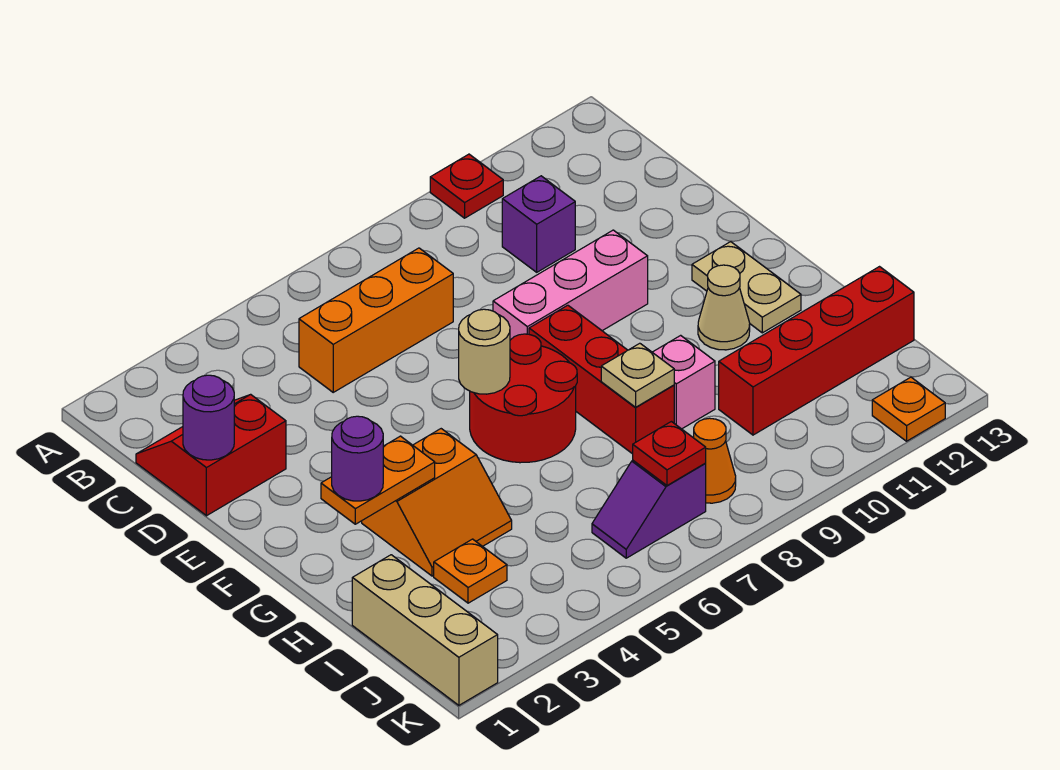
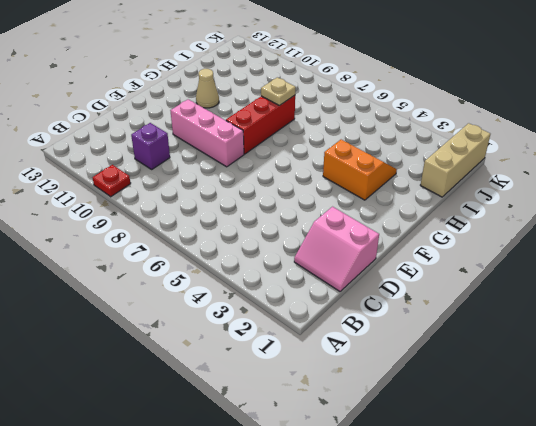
pink slope C1:D2 level 1 top D -> red slope C1:D2 level 1 top D
none -> orange brick C5:C7 level 1
none -> red round brick F6:G7 level 1
none -> tan plate F12:G12 level 1

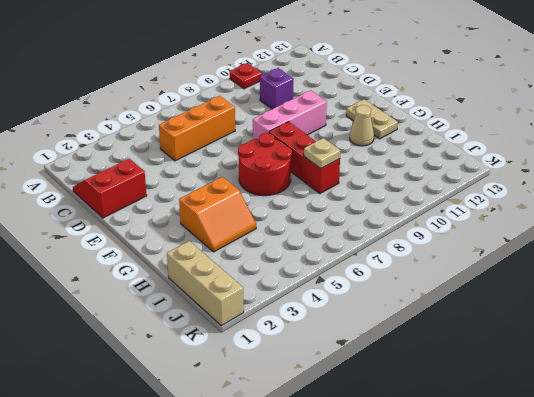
none -> pink brick H9 level 1
none -> orange plate I3 level 1
none -> red brick I10:I13 level 1

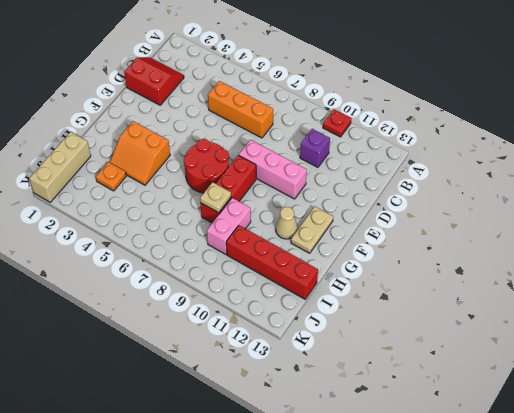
pink brick H9:I9 level 1 -> pink brick H9 level 1
none -> purple slope J6:J7 level 1 top 7
none -> orange cone J8 level 1
none -> orange plate K12 level 1

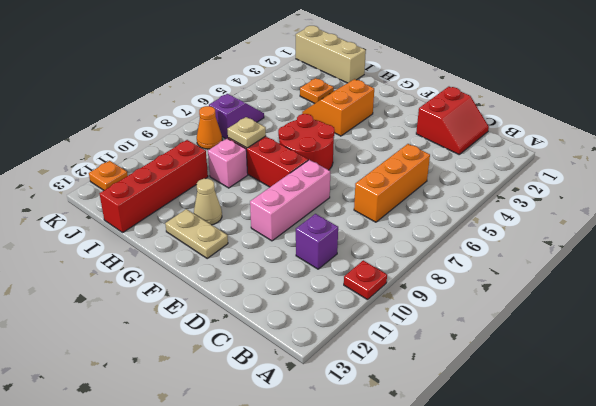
none -> purple round brick D1 level 2
none -> tan round brick F6 level 2
none -> orange plate G2:G3 level 2

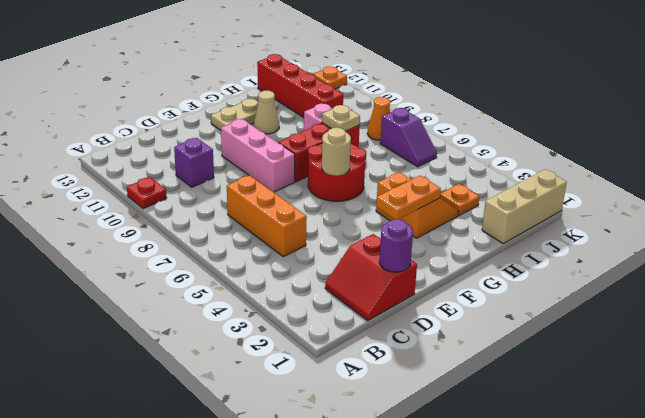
orange plate F3:G3 level 2 -> orange plate G2:G3 level 2
none -> red plate J7 level 2
none -> purple round brick G2 level 3

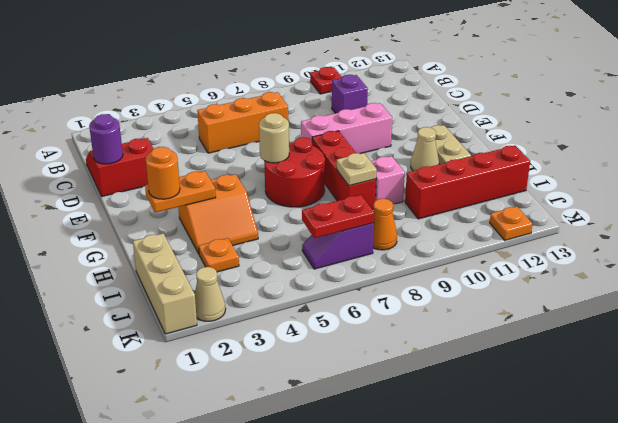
orange round brick G2 level 3 -> purple round brick G2 level 3
red plate J6:J7 level 2 -> red plate J7 level 2
tan cone K2 level 1 -> none

